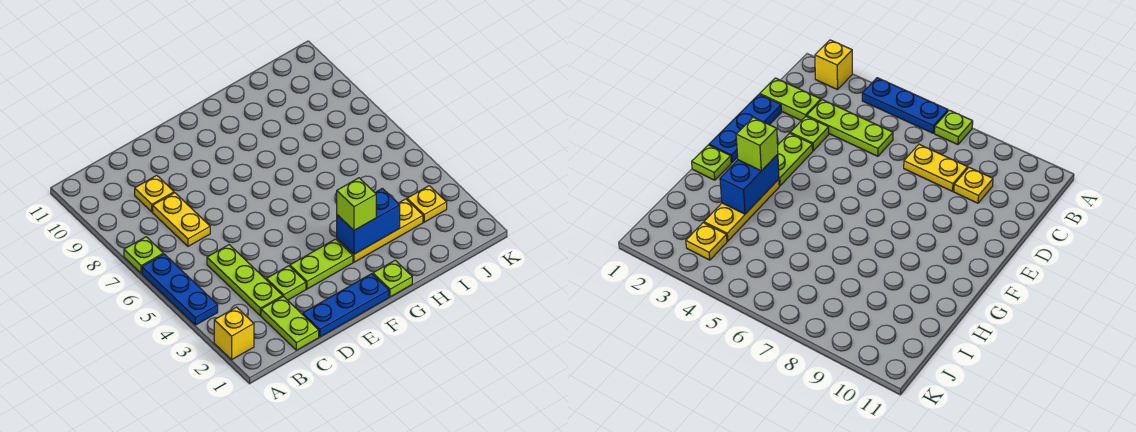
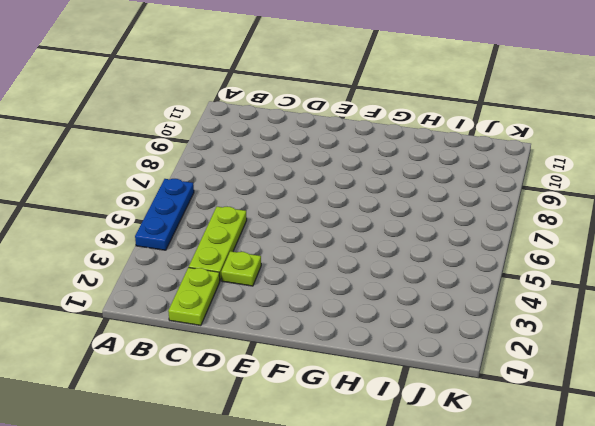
none -> yellow brick A2 level 1
none -> lime plate A7 level 1
none -> yellow plate C7:C8 level 1

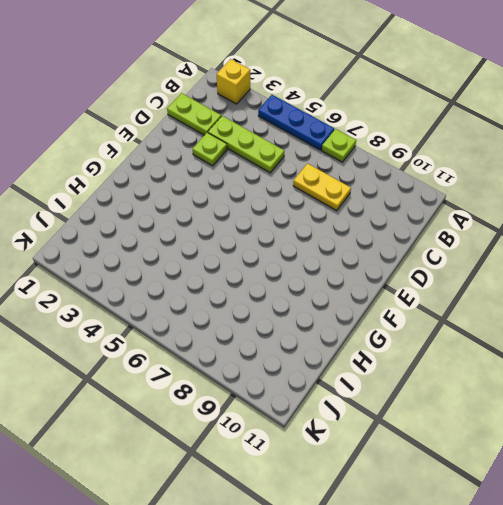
none -> yellow plate C9 level 1
none -> blue plate D1:F1 level 1
none -> lime plate E3:F3 level 1

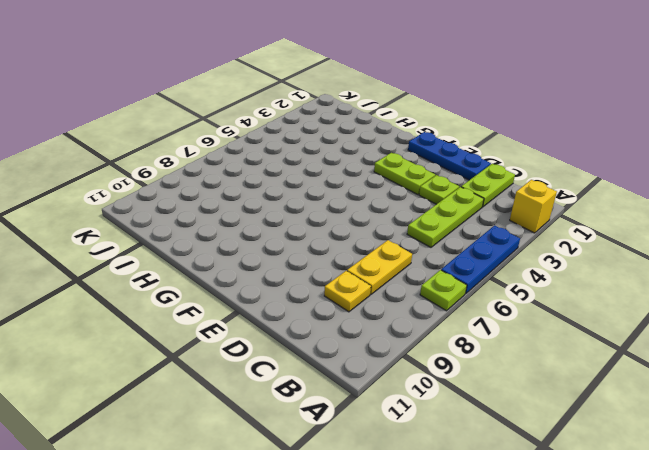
none -> lime plate G1 level 1
none -> yellow plate G3:I3 level 1
none -> yellow plate J3 level 1

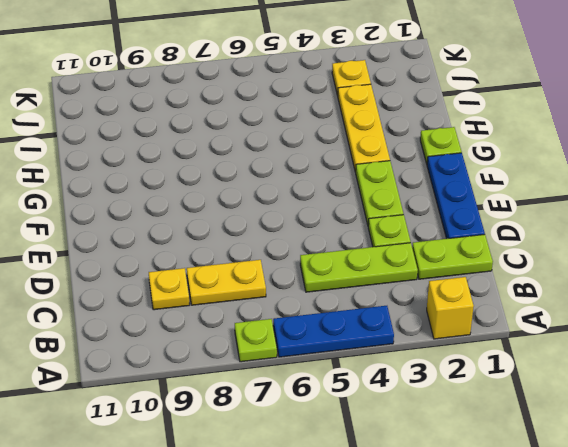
none -> blue brick G3:H3 level 2
none -> lime brick G3 level 3

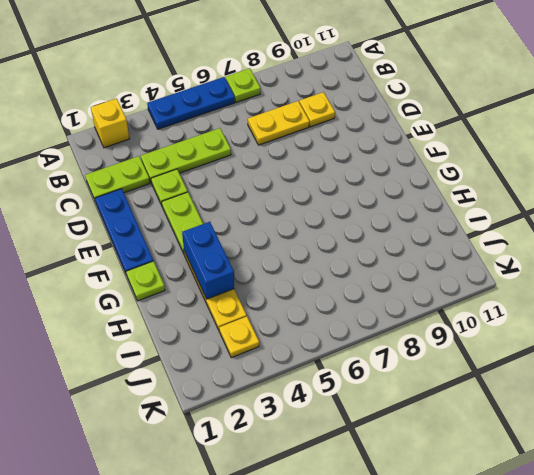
none -> lime brick G3 level 3

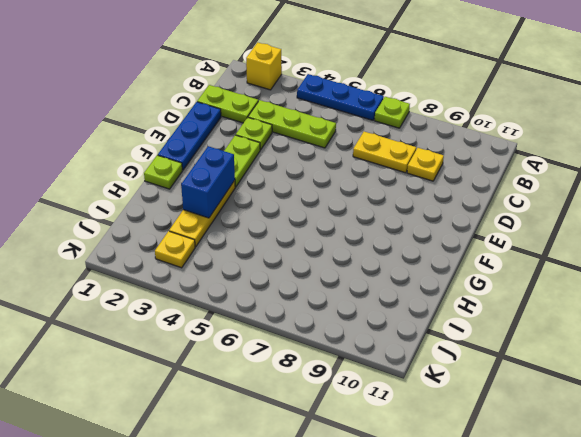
none -> lime brick G3 level 3

